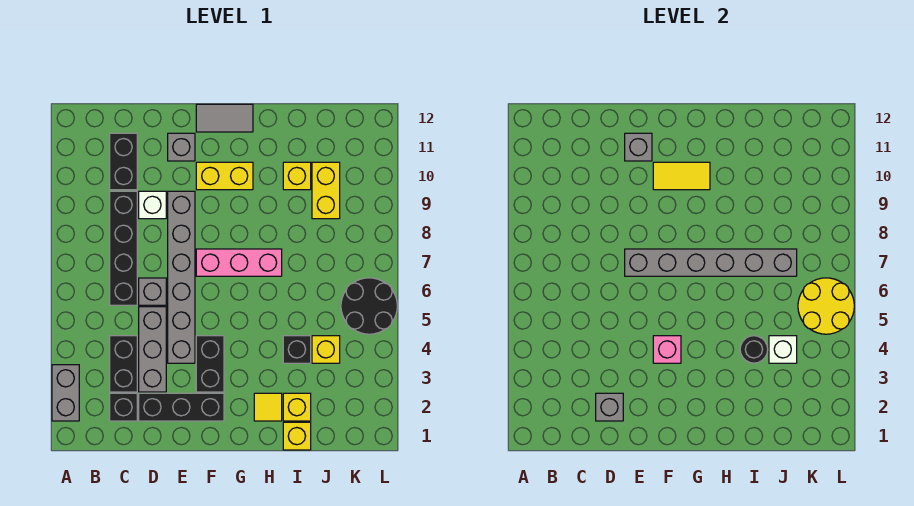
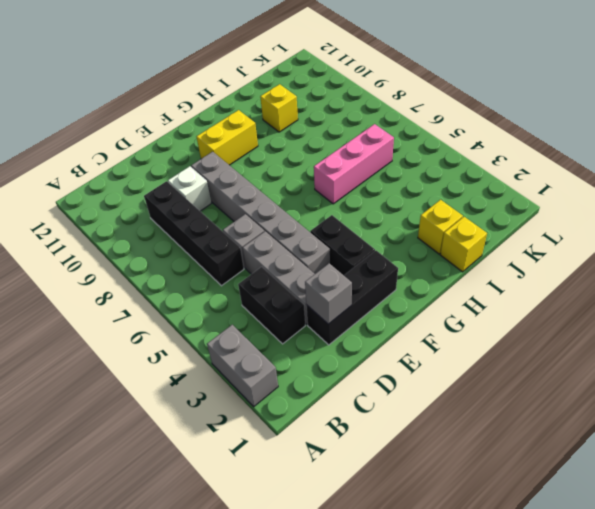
pink brick H6:J6 level 1 -> pink brick F7:H7 level 1
none -> black brick C2 level 1
none -> black brick C10:C11 level 1
none -> grey brick E11 level 1
none -> grey tile F12:G12 level 1

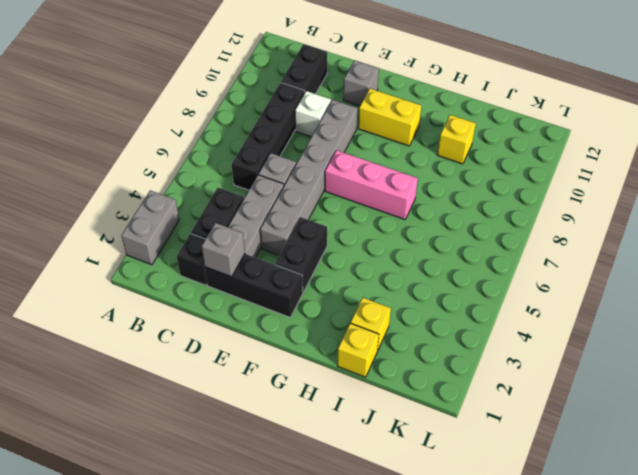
none -> grey tile F12:G12 level 1
none -> yellow tile H2 level 1
none -> black brick I4 level 1
none -> yellow brick J4 level 1

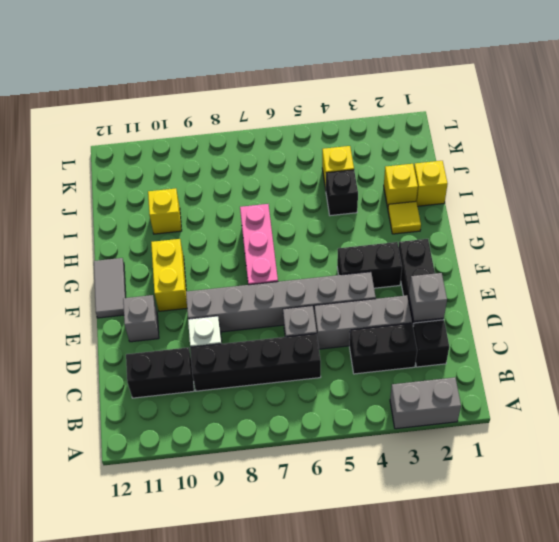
none -> yellow brick J9:J10 level 1
none -> black round brick K5:L6 level 1
none -> grey brick E7:J7 level 2
none -> grey brick E11 level 2

